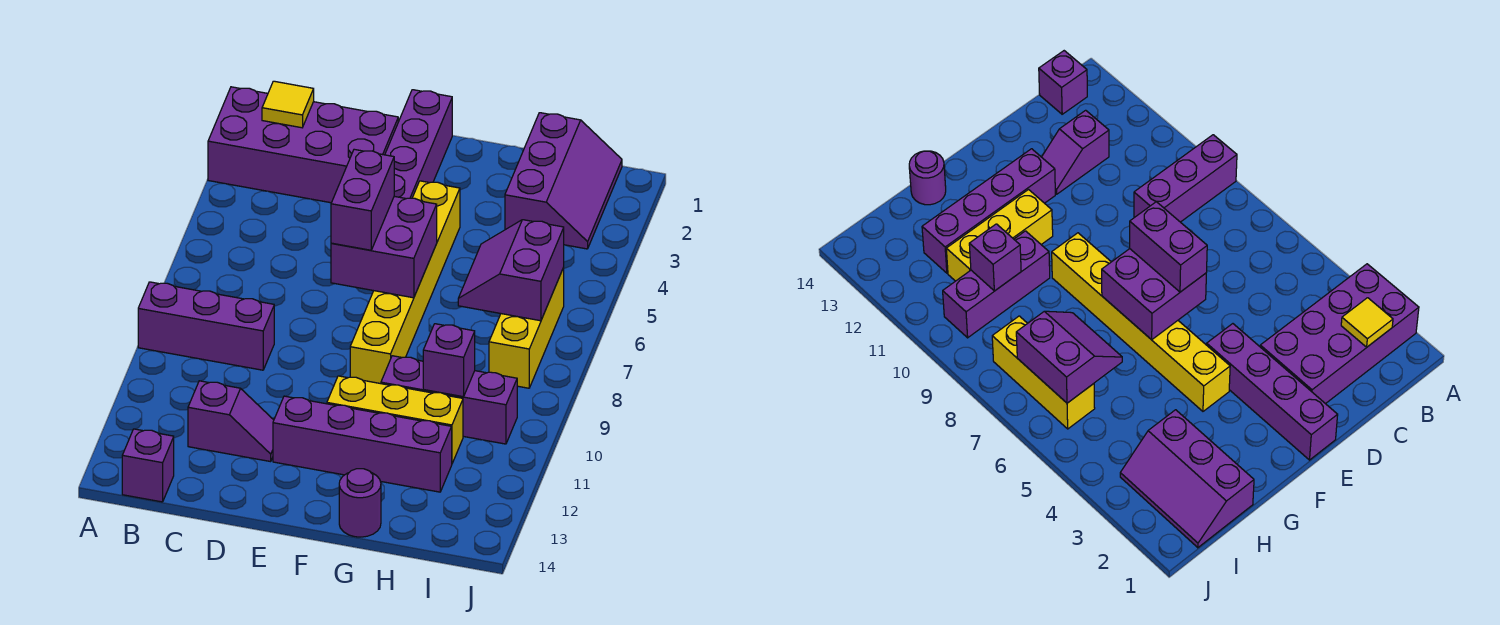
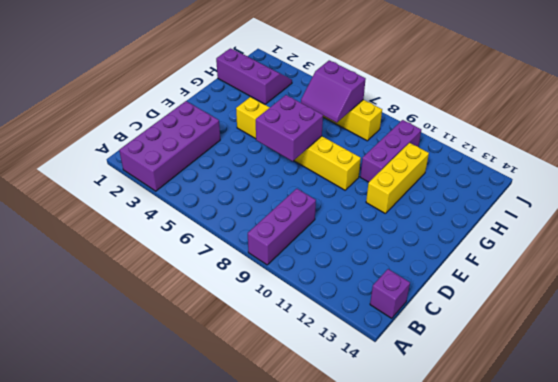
none -> purple slope C12:D12 level 1 top C
none -> purple brick E1:E4 level 1
none -> purple brick E12:H12 level 1

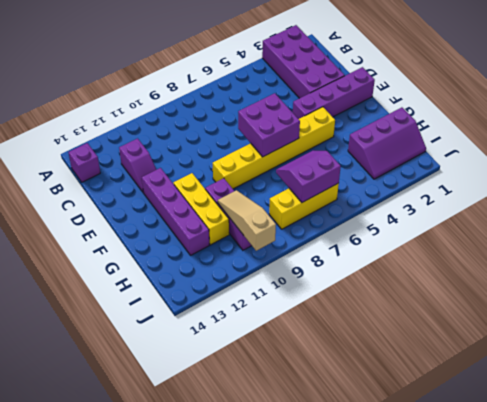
tan slope H10:J10 level 2 top J -> purple brick H10 level 2
none -> purple brick A9:C9 level 1
none -> purple round brick G14 level 1
none -> yellow tile B2 level 2

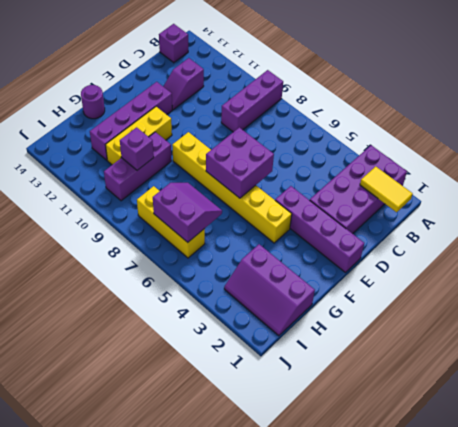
yellow tile B1:B2 level 2 -> yellow tile B2 level 2
none -> purple brick E6:E7 level 3

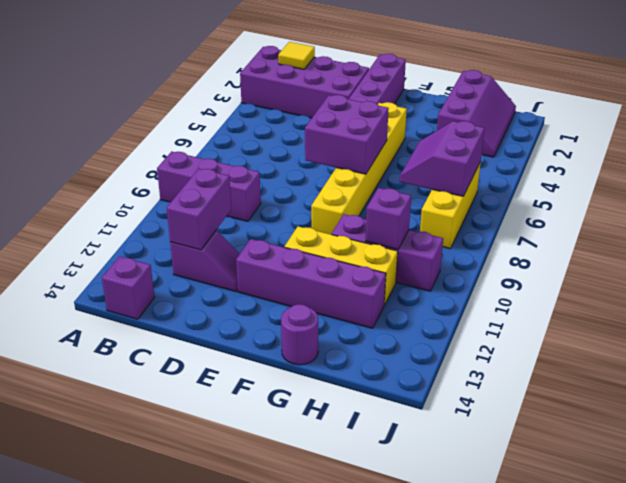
purple brick C11:C12 level 2 -> purple brick E6:E7 level 3

